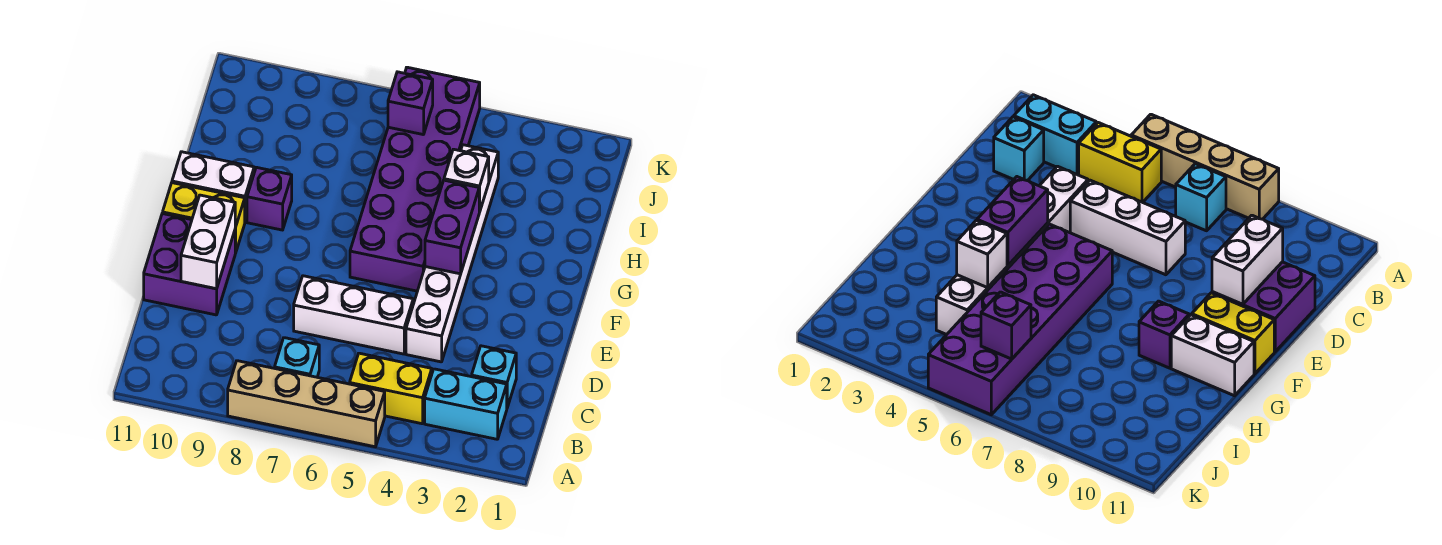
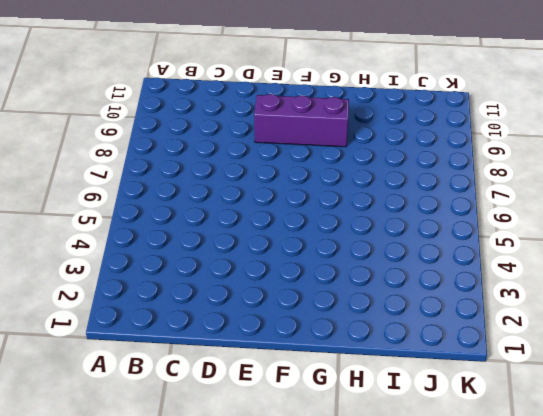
purple brick E9:G9 level 1 -> purple brick G9 level 1
none -> tan brick A5:A8 level 1
none -> cyan brick B2:B3 level 1
none -> yellow brick B4:B5 level 1

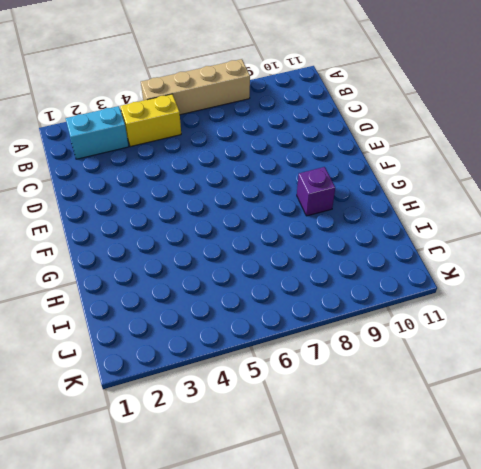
none -> cyan brick B7 level 1
none -> cyan brick C2 level 1
none -> white brick D4:I4 level 1

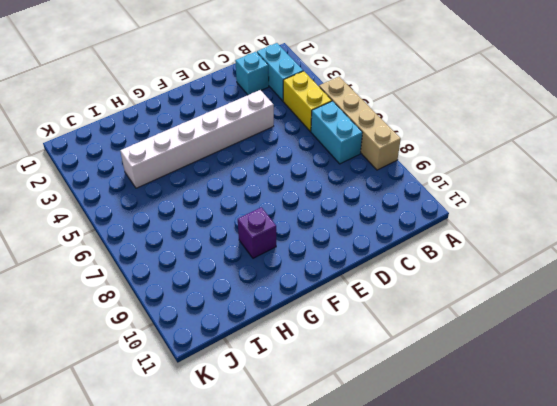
cyan brick B6:B7 level 1 -> cyan brick B7 level 1
none -> white brick D5:D7 level 1
none -> purple brick D10:E11 level 1
none -> purple brick F5:K6 level 1

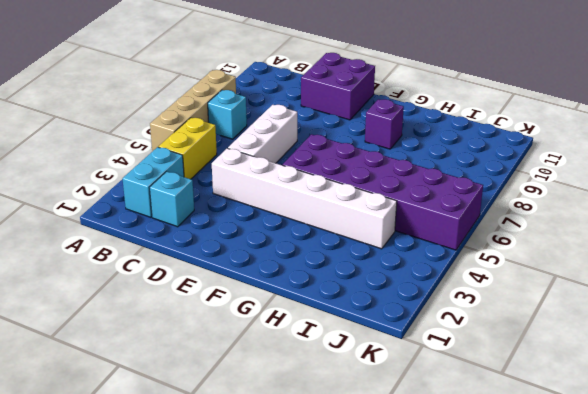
none -> yellow brick F10:F11 level 1
none -> white brick G10:G11 level 1
none -> white brick D10:E10 level 2

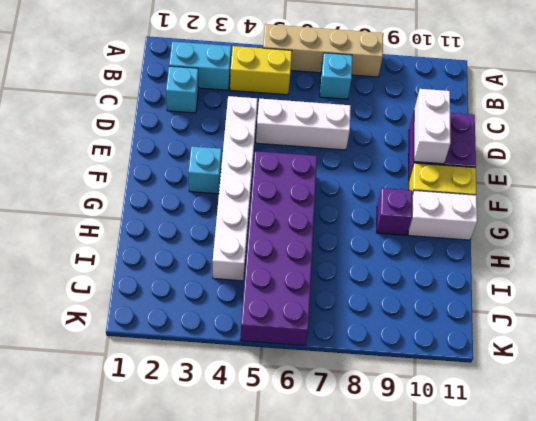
cyan brick F3 level 1 -> none
none -> purple brick F4:G4 level 2
none -> white brick H4 level 2
none -> purple brick J6 level 2

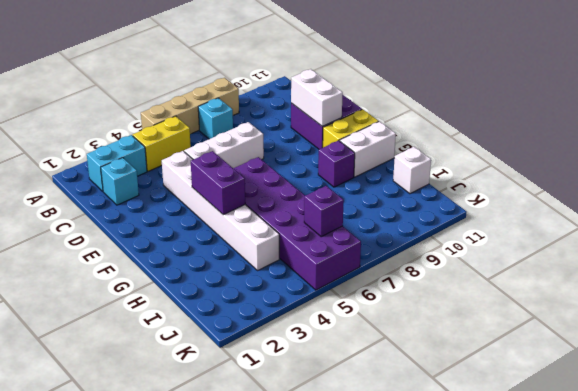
white brick I11 level 1 -> white brick H4 level 2

